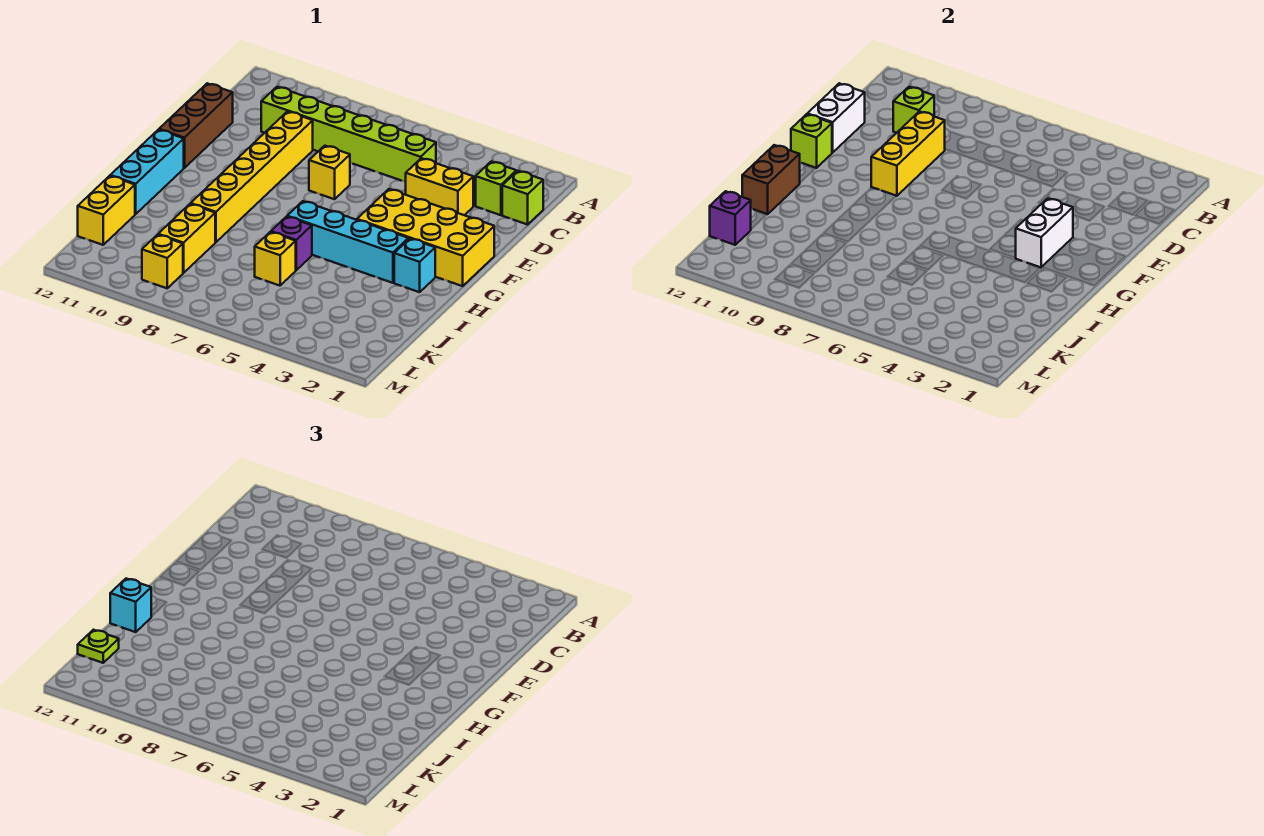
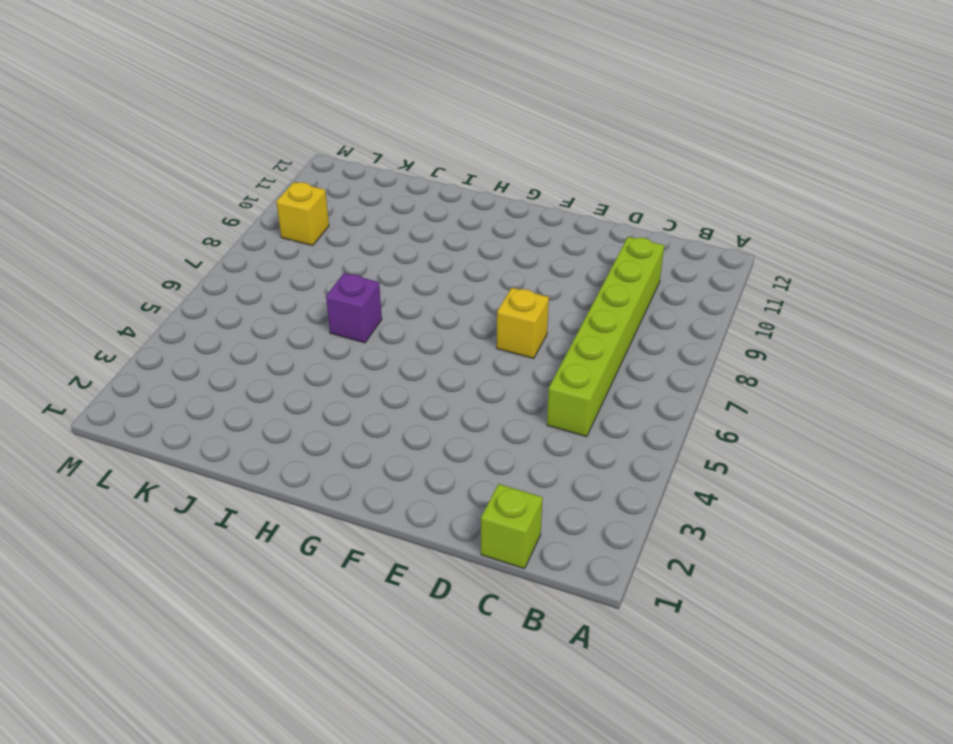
none -> lime brick C2 level 1
none -> yellow brick D3:D4 level 1
none -> yellow brick D9:I9 level 1

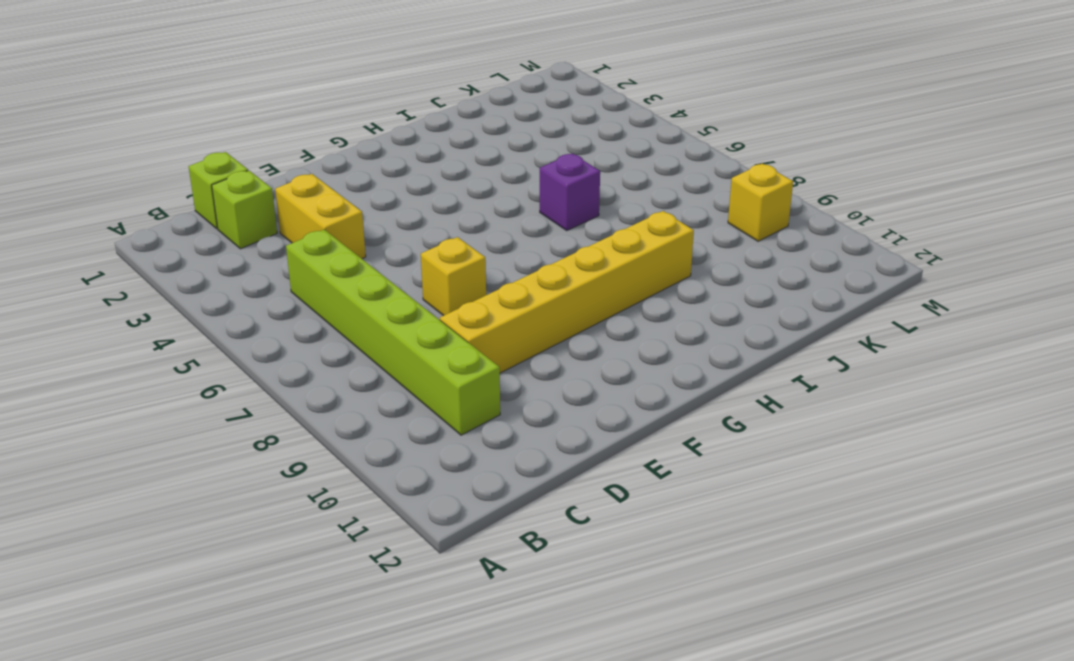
none -> brown brick D12:F12 level 1
none -> yellow brick F1:G4 level 1
none -> cyan brick G12:I12 level 1

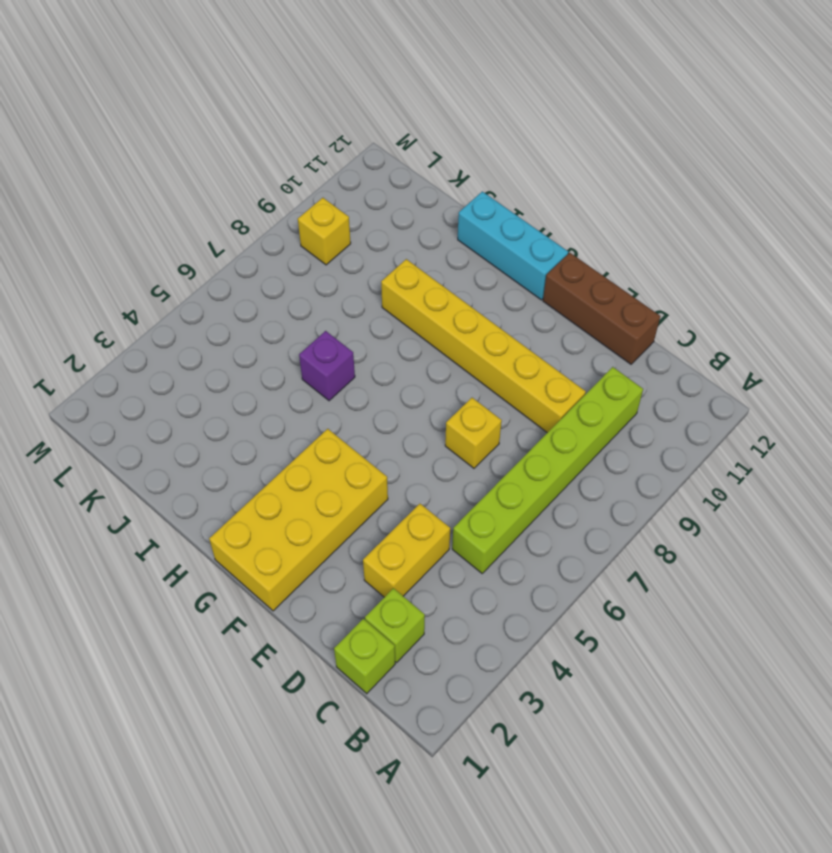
none -> cyan brick H2 level 1
none -> cyan brick H3:H6 level 1
none -> yellow brick J6 level 1

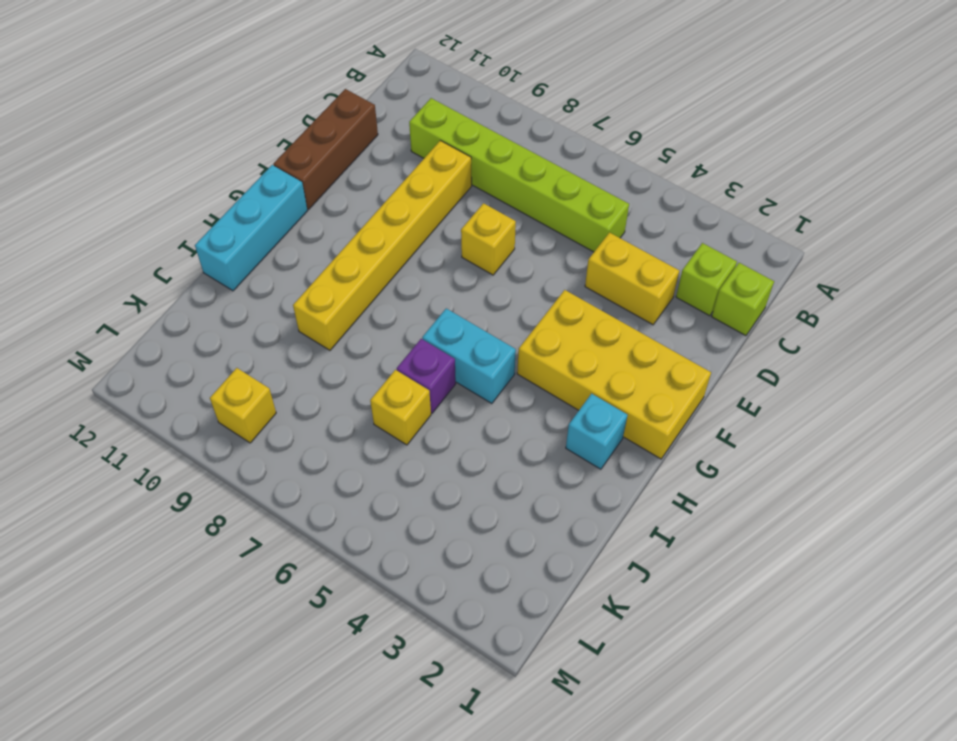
cyan brick H5:H6 level 1 -> cyan brick H3:H6 level 1
none -> yellow brick J9:K9 level 1
none -> yellow brick J12:K12 level 1
none -> lime brick C10 level 2

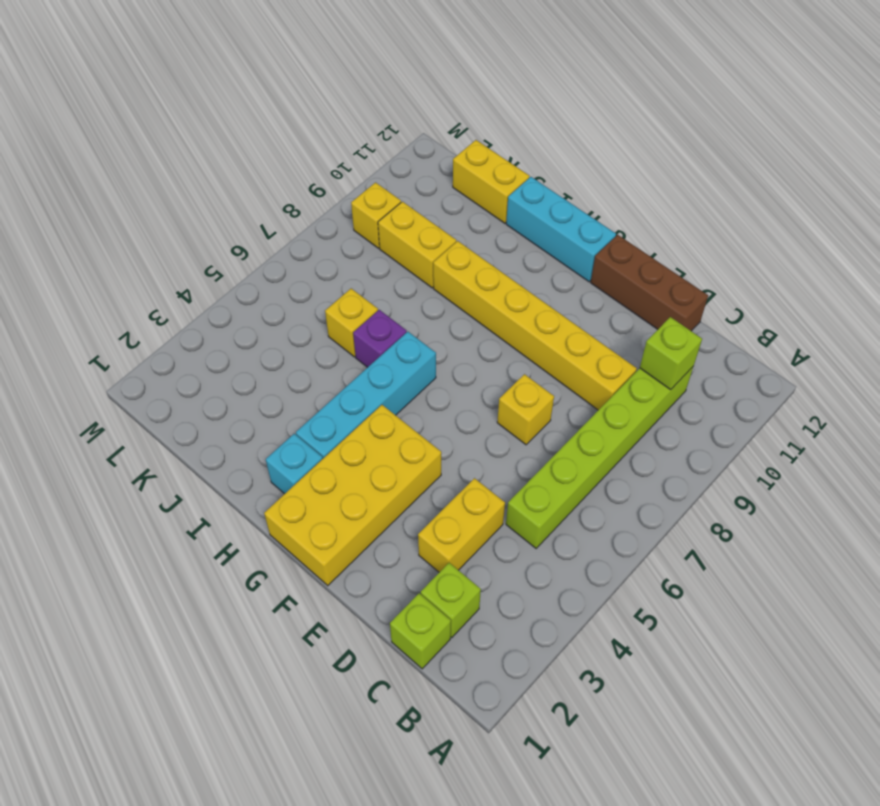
none -> yellow brick D9:F9 level 2
none -> white brick D12:E12 level 2
none -> white brick F3:G3 level 2

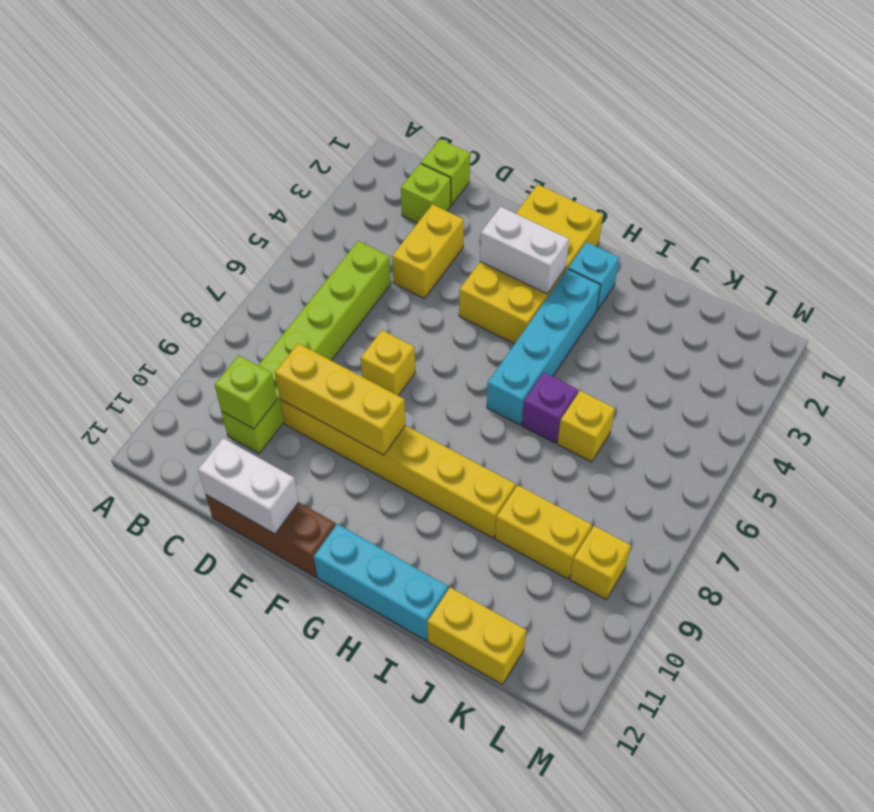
none -> lime brick F12 level 2
none -> brown brick H12:I12 level 2
none -> purple brick K12 level 2

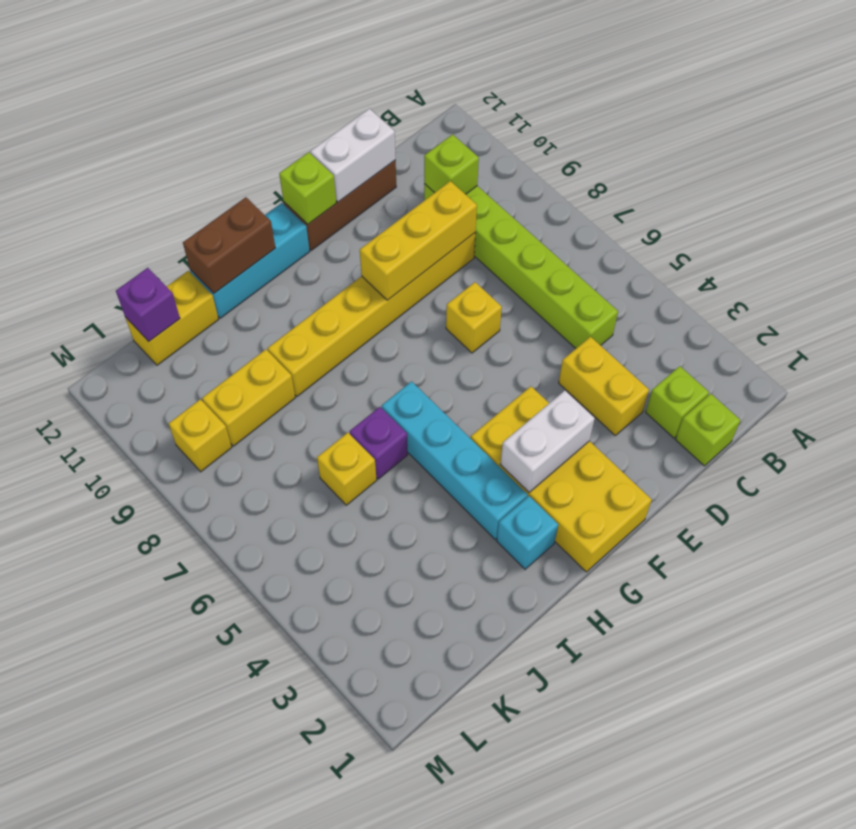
none -> cyan brick I12 level 3
none -> lime plate K12 level 3

